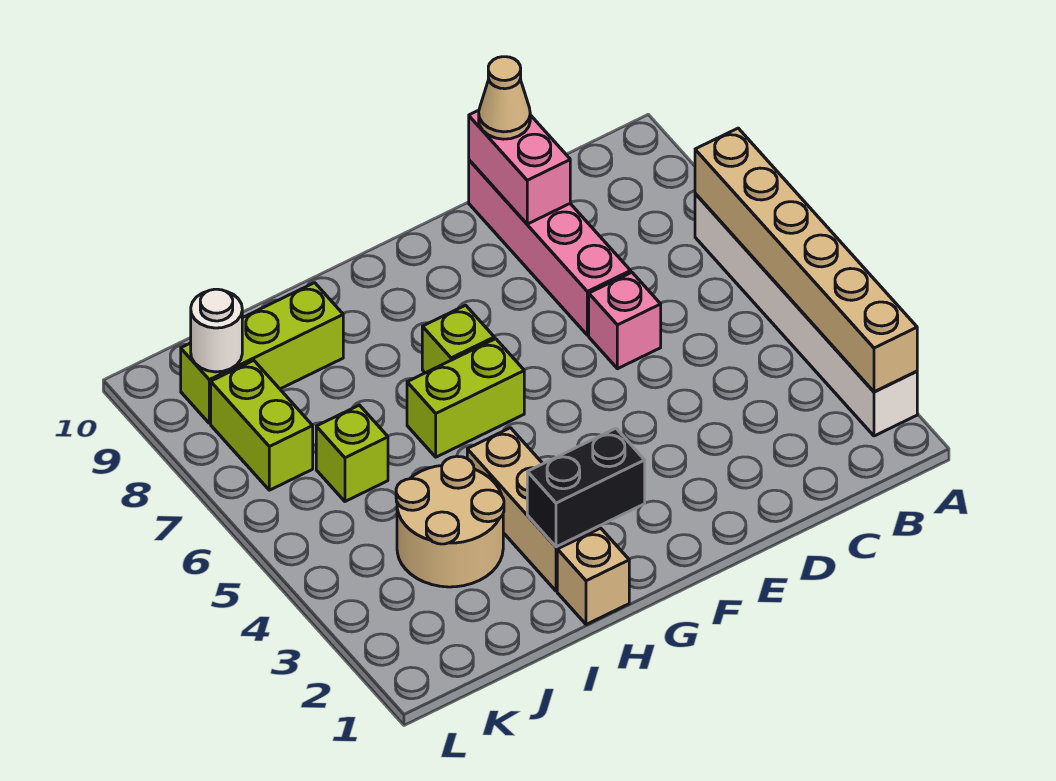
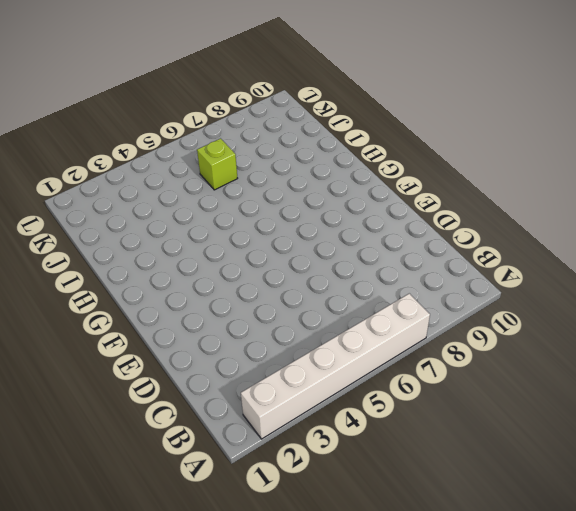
none -> pink brick D6 level 1
none -> pink brick D7:D10 level 1
none -> lime brick G6:H6 level 1

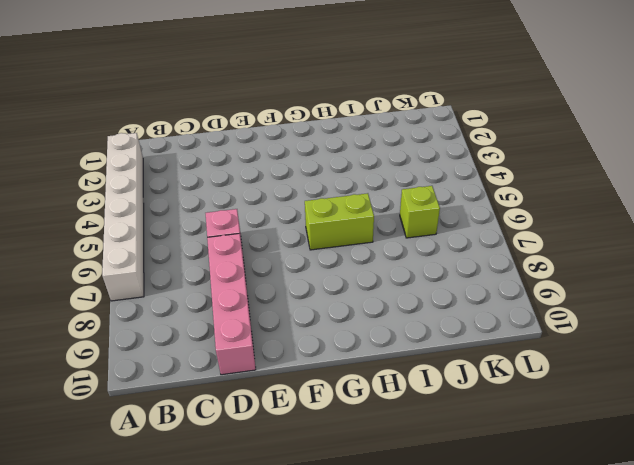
none -> lime brick G7 level 1
none -> tan brick H1 level 1
none -> tan brick H2:H4 level 1

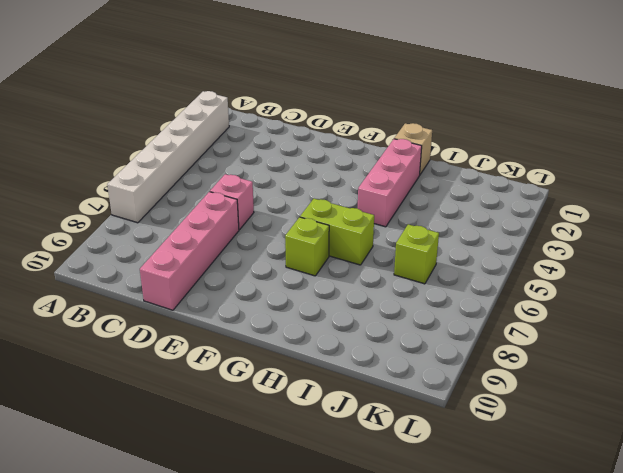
pink brick H2:H4 level 1 -> tan brick H2:H4 level 1
none -> tan round brick I3:J4 level 1
none -> lime brick I9:K9 level 1
none -> lime brick K7:K8 level 1

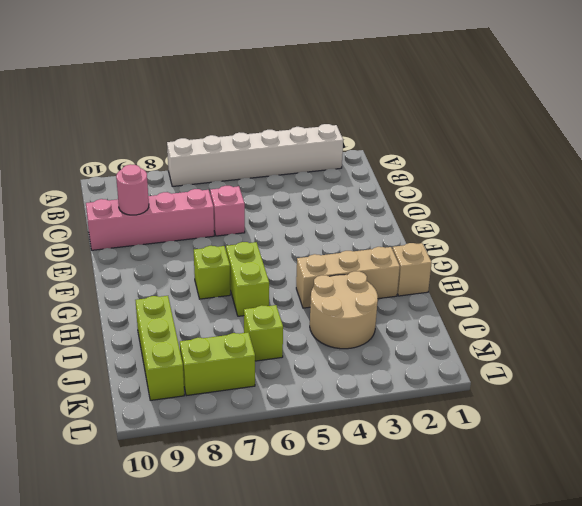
pink round brick D9 level 2 -> pink brick D9:D10 level 2
none -> tan brick A2:A7 level 2
none -> black brick G2:H2 level 2
none -> white round brick K9 level 2

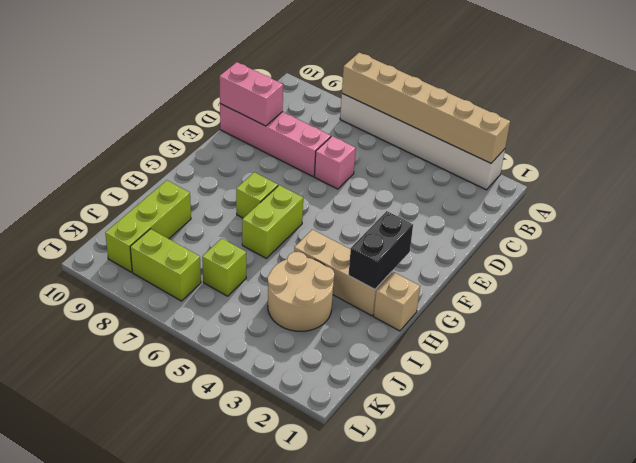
none -> white round brick K9 level 2
none -> tan cone D10 level 3

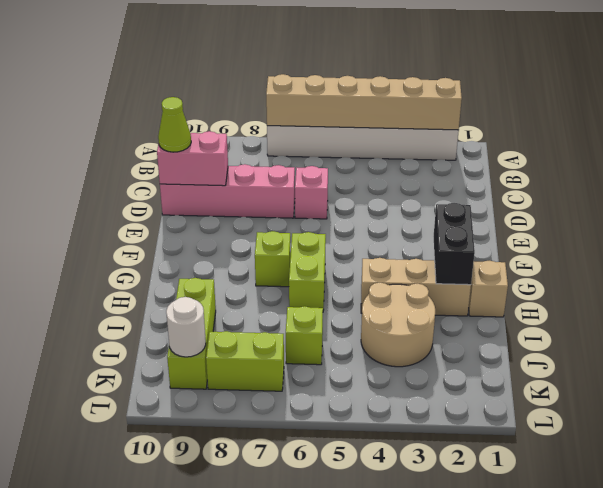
lime cone D10 level 3 -> tan cone D10 level 3

